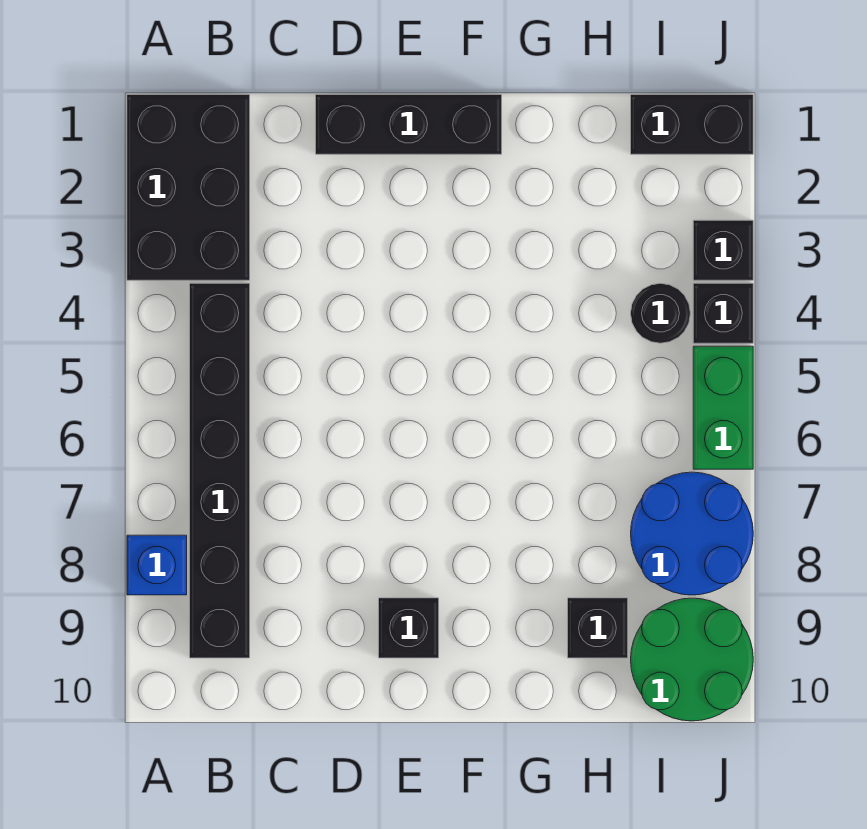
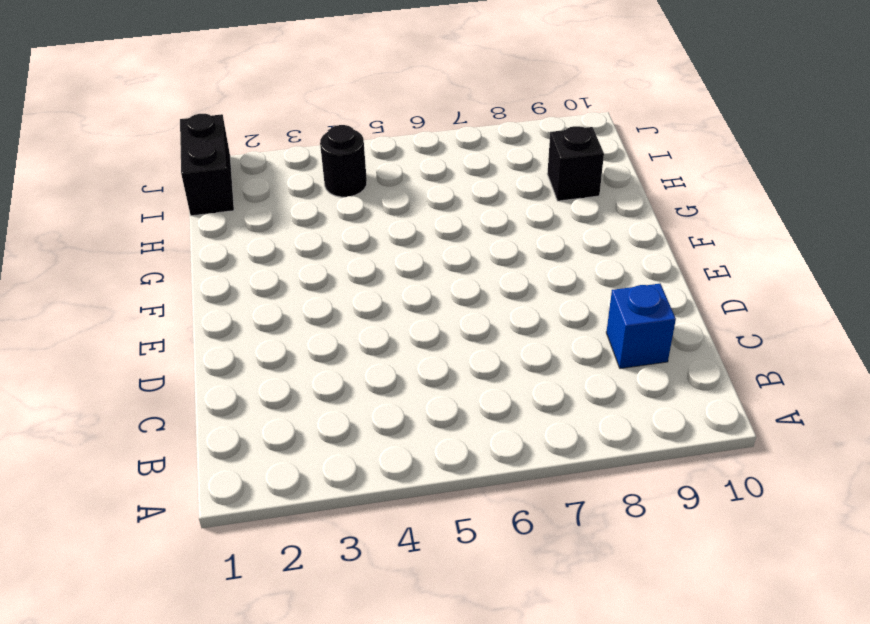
blue brick C9 level 1 -> blue brick A8 level 1
none -> black brick A1:B3 level 1
none -> black brick B4:B9 level 1
none -> black brick D1:F1 level 1

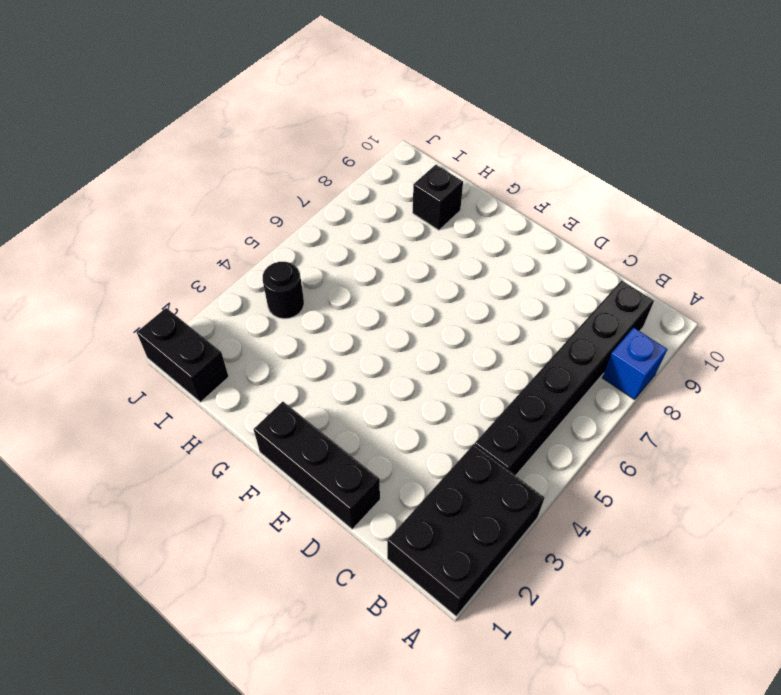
none -> black brick E9 level 1
none -> blue round brick I7:J8 level 1
none -> green round brick I9:J10 level 1

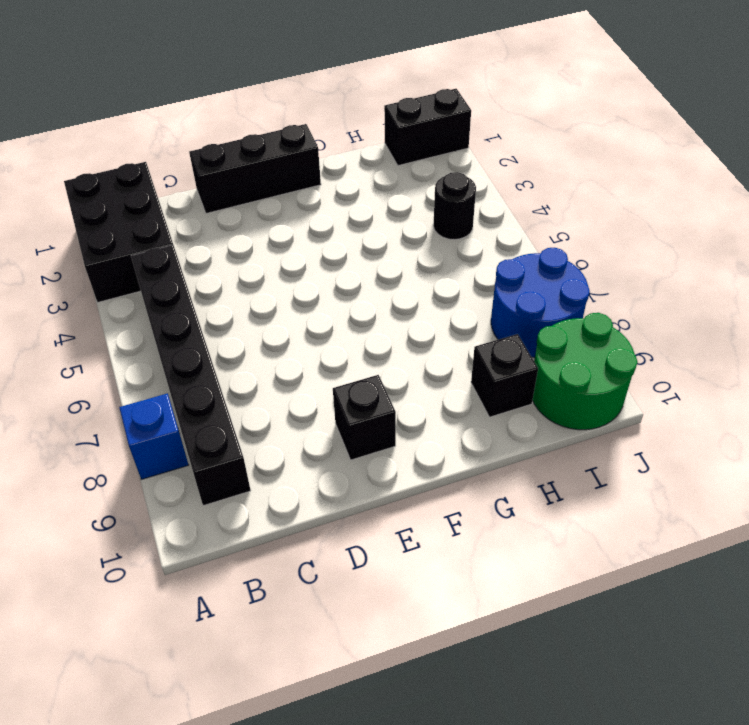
none -> black brick J3 level 1
none -> black brick J4 level 1
none -> green brick J5:J6 level 1

